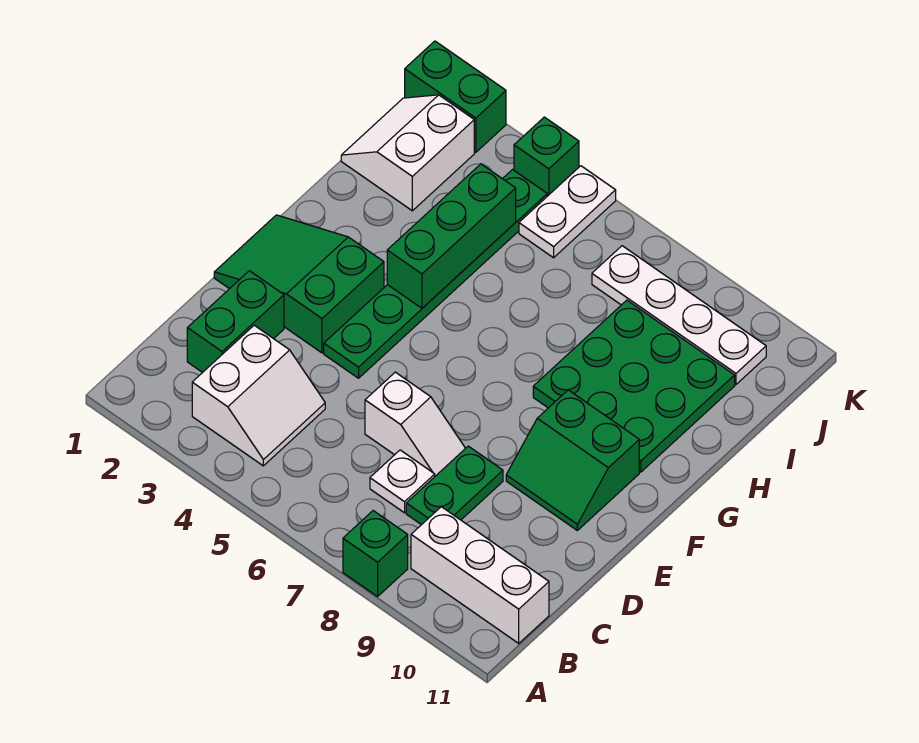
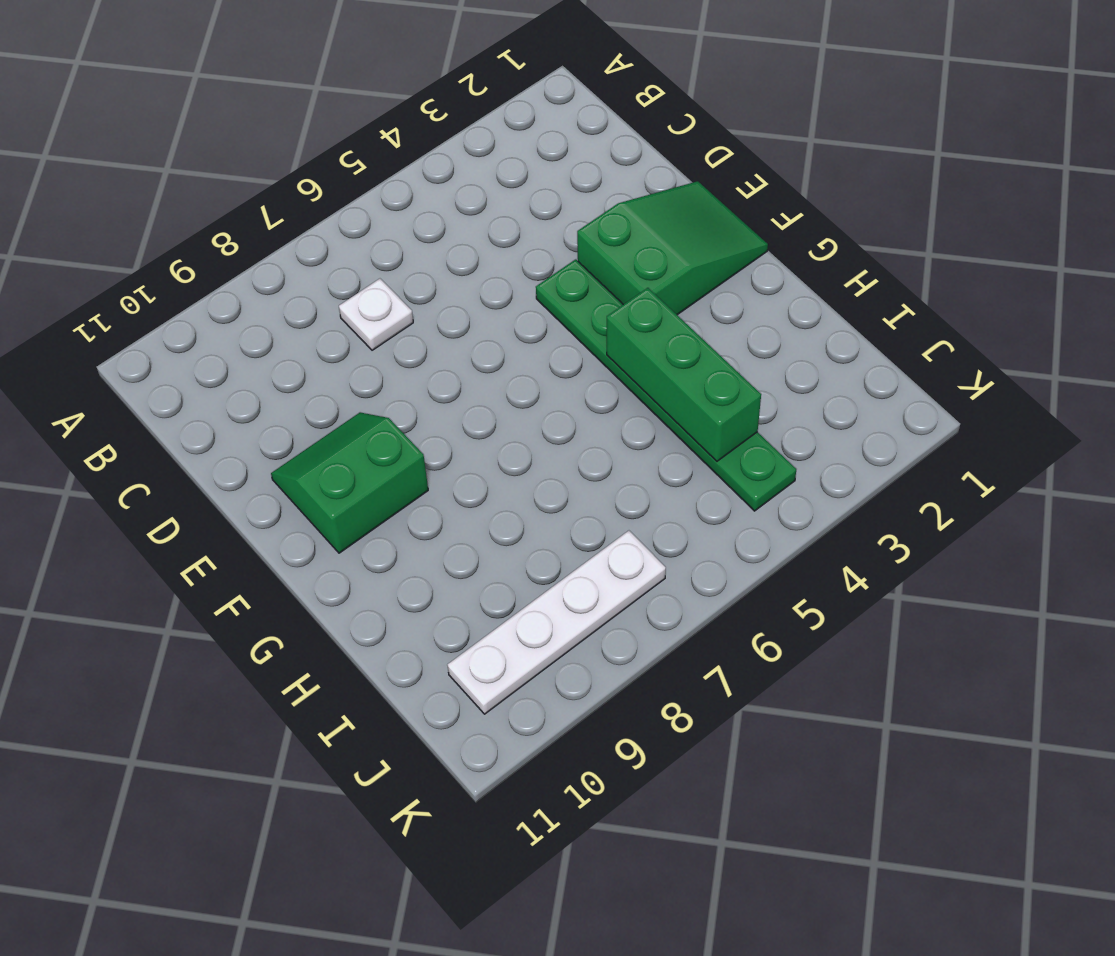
none -> green brick A8 level 1
none -> white slope B3:C4 level 1 top 3
none -> white brick B9:B11 level 1

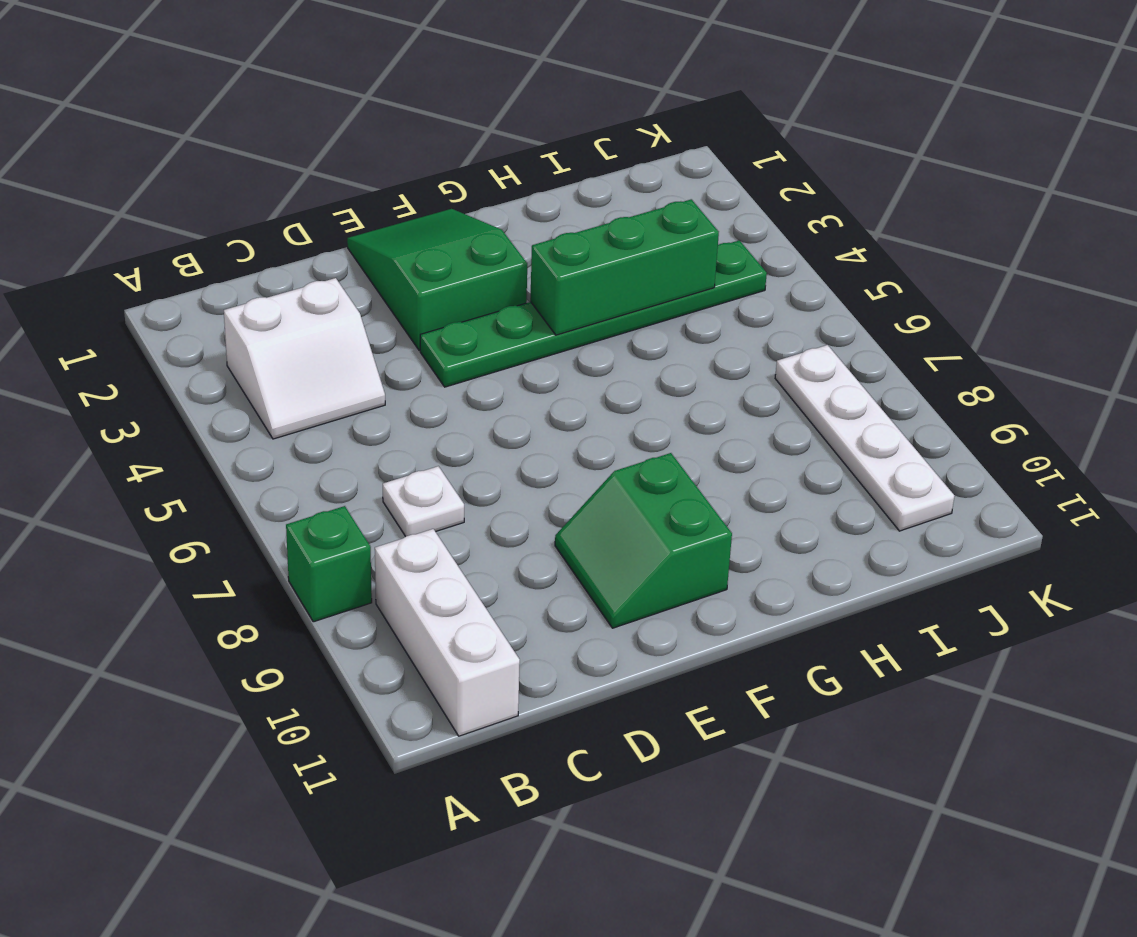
none -> green brick C2:D2 level 1
none -> green plate C8:D8 level 1
none -> white slope D6:D7 level 1 top 6

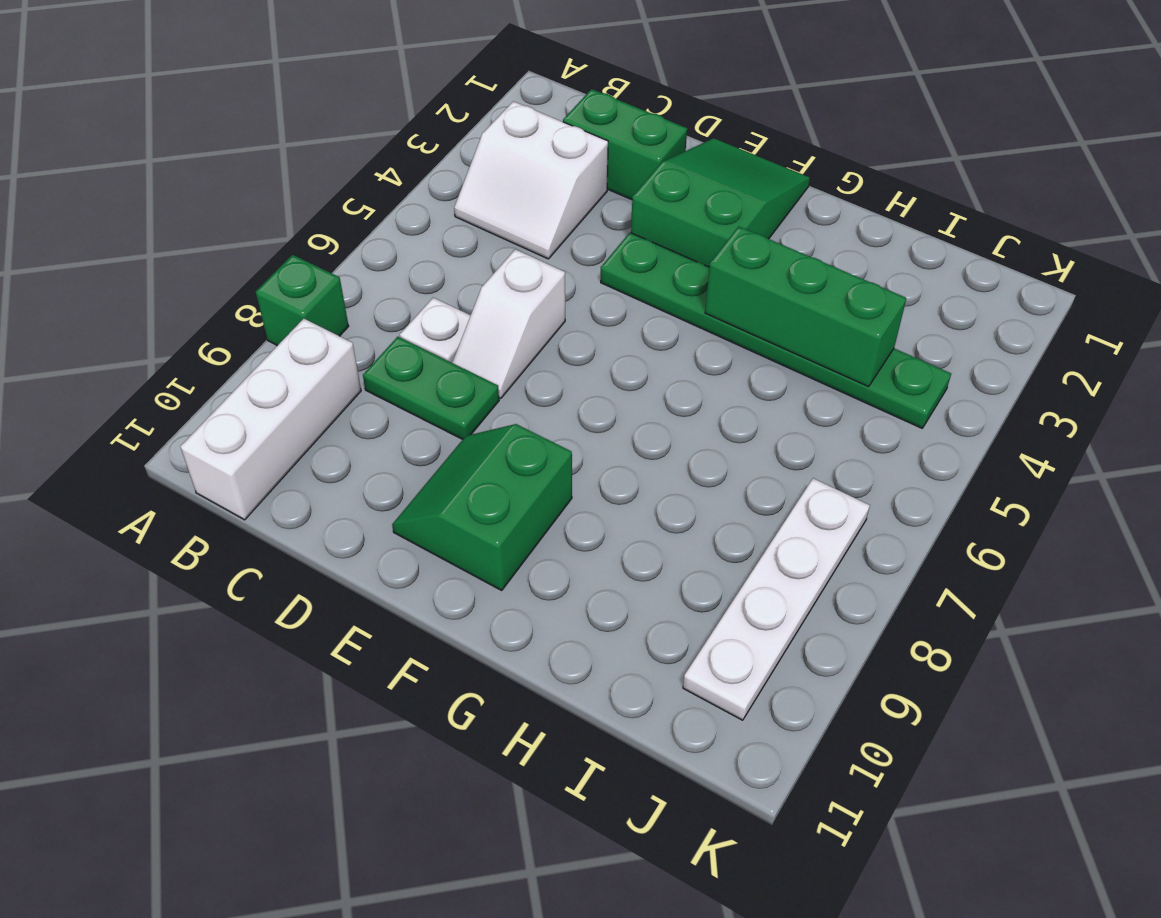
none -> green plate G8:I10 level 1
none -> white slope I1:J2 level 1 top 2
none -> white plate J5:K5 level 1

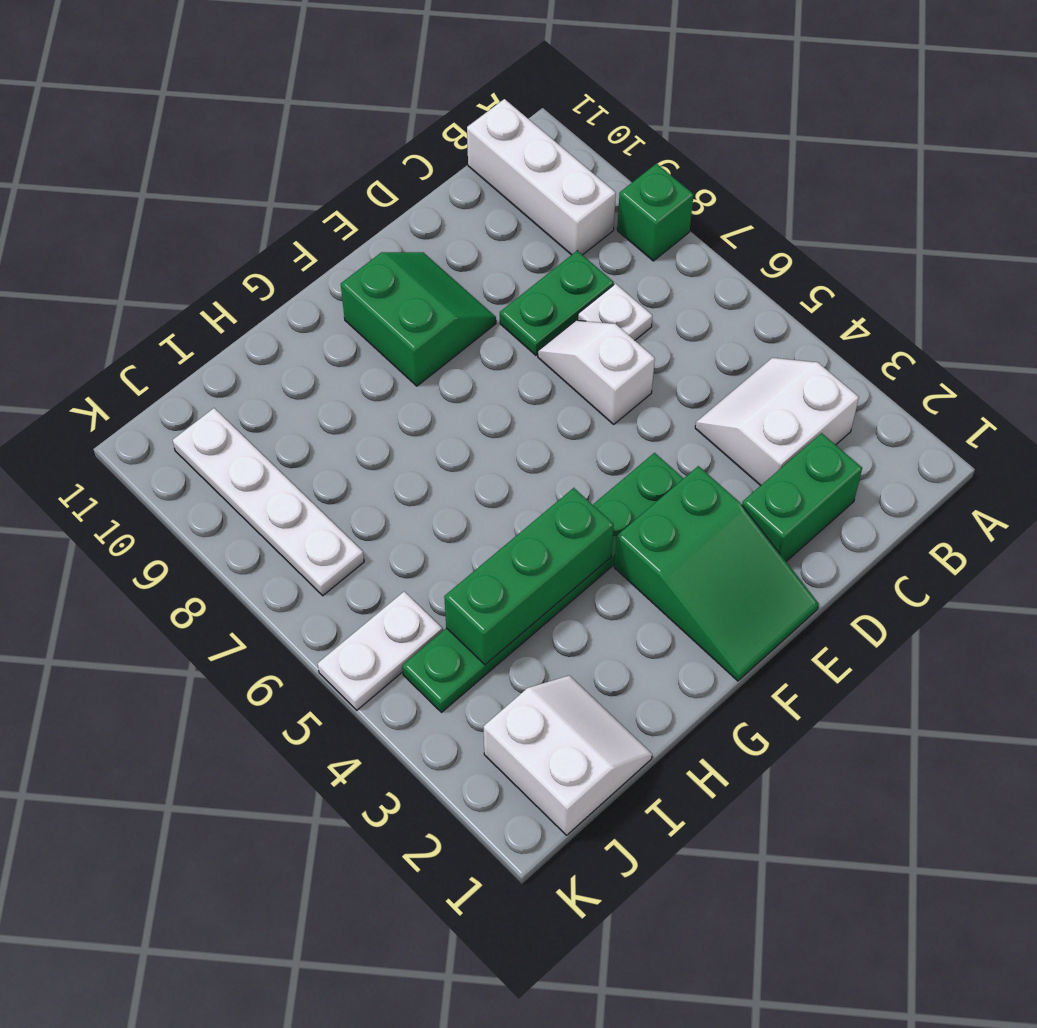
white slope I1:J2 level 1 top J -> white slope I1:J2 level 1 top 2
none -> green plate G8:I10 level 1
none -> green brick K1:K2 level 1
none -> green brick K4 level 1

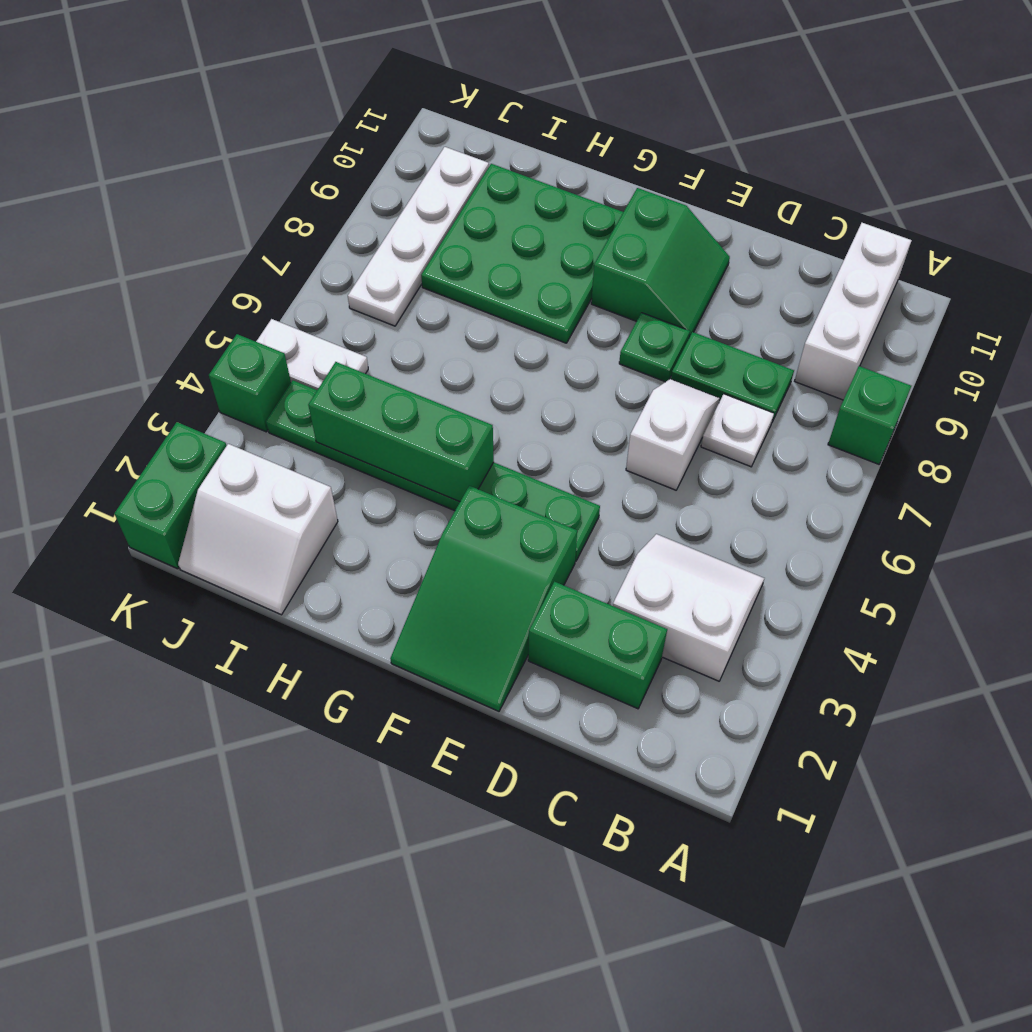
green plate E8 level 1 -> none

